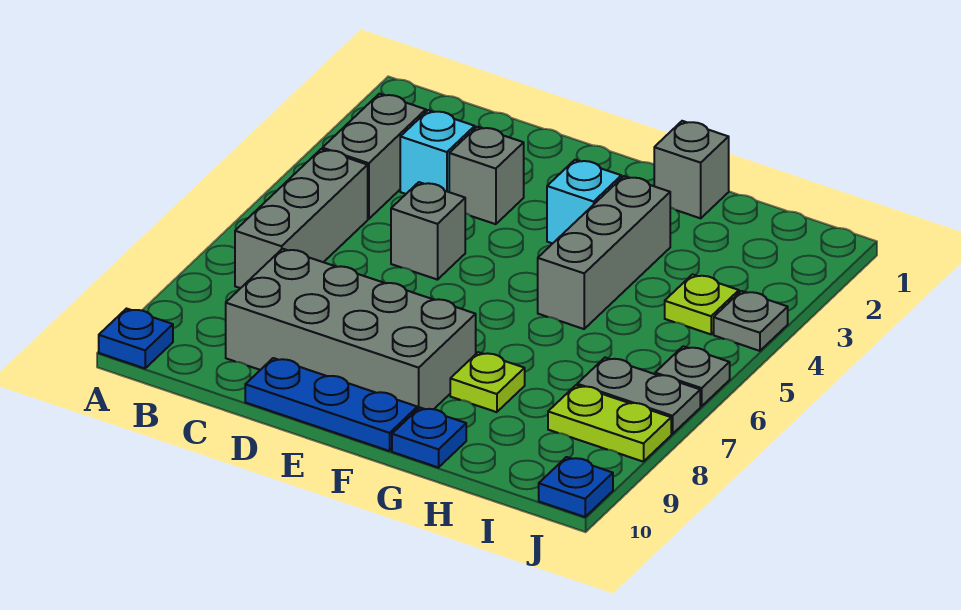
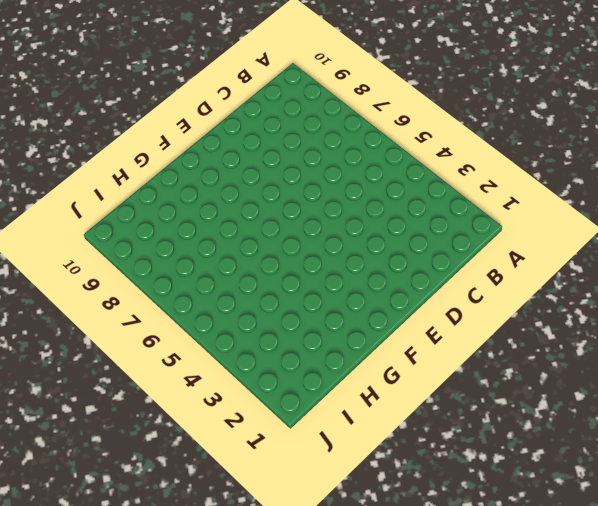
none -> blue plate A10 level 1
none -> grey brick B3:B4 level 1
none -> grey brick B5:B7 level 1

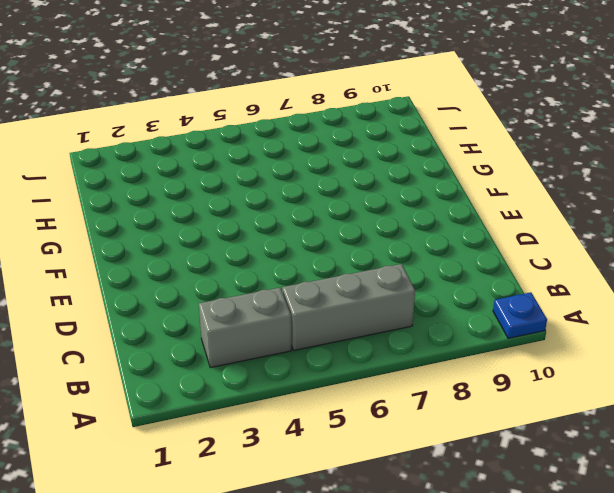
none -> cyan brick C3 level 1
none -> grey brick C8:F9 level 1
none -> grey brick D3 level 1

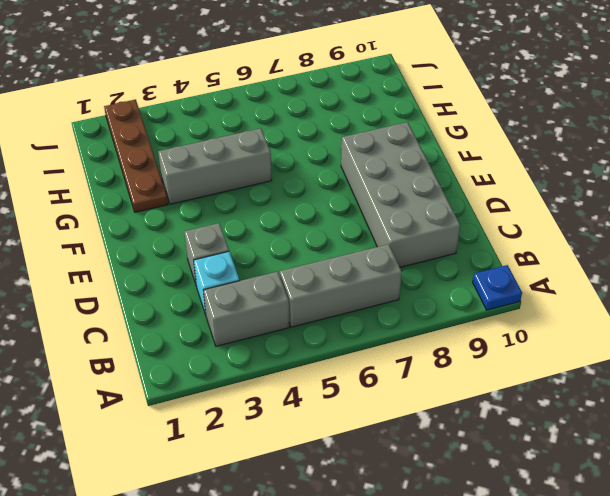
brown plate G2:J2 level 1 -> none
none -> grey brick D5 level 1
none -> blue plate D10:F10 level 1
none -> cyan brick F3 level 1

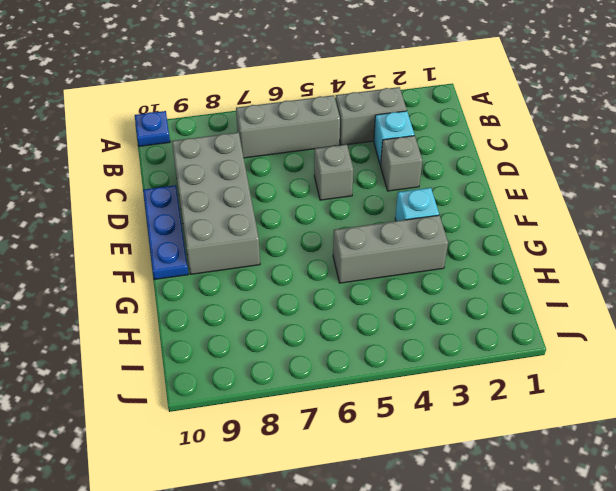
none -> grey brick G1 level 1
none -> lime plate G8 level 1
none -> blue plate G10 level 1

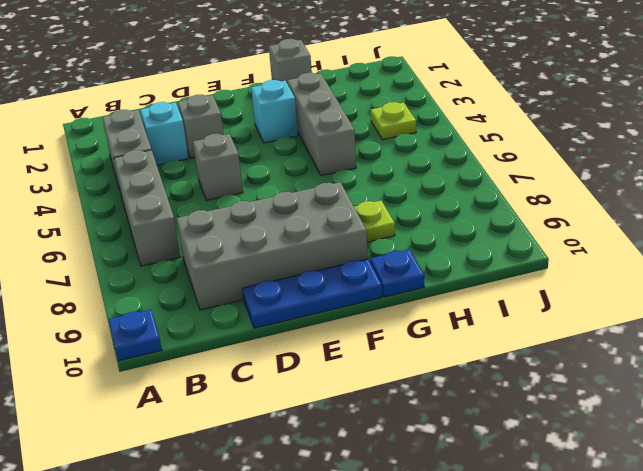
none -> grey plate I7:J7 level 1
none -> lime plate I8:J8 level 1
none -> grey plate J4 level 1

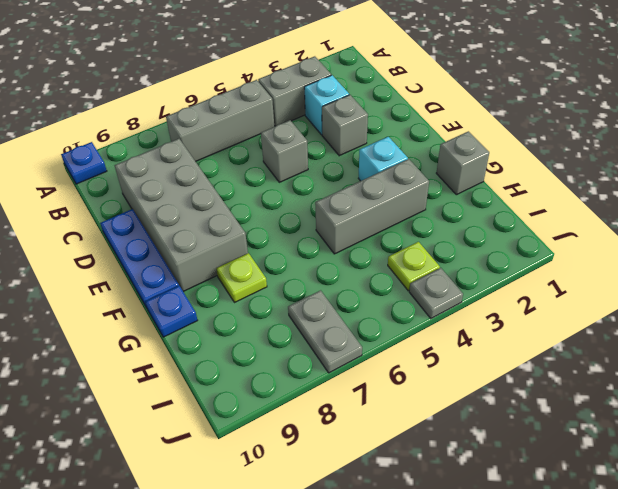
none -> lime plate I8:J8 level 1
none -> grey plate J6 level 1
none -> blue plate J10 level 1

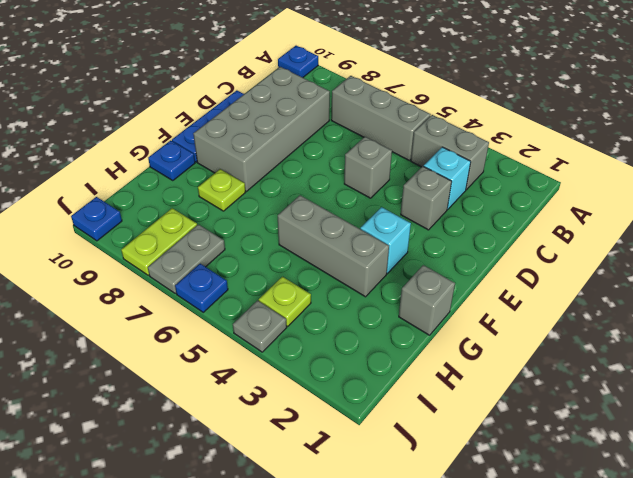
blue plate J6 level 1 -> grey plate J6 level 1

